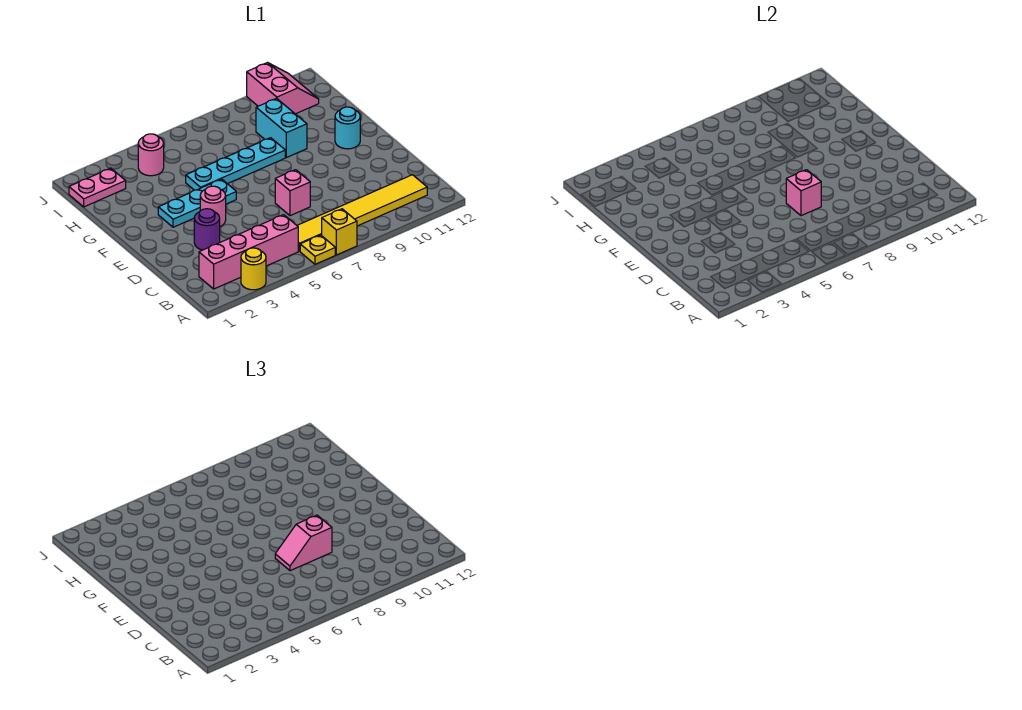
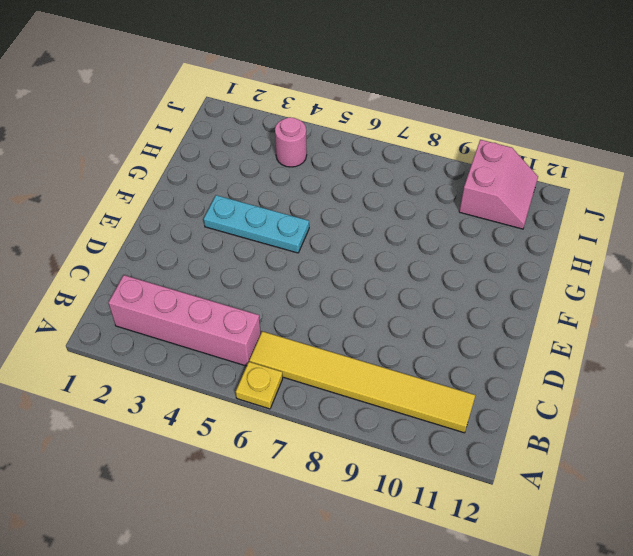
none -> yellow round brick A3 level 1
none -> yellow brick A7 level 1
none -> purple round brick D3 level 1

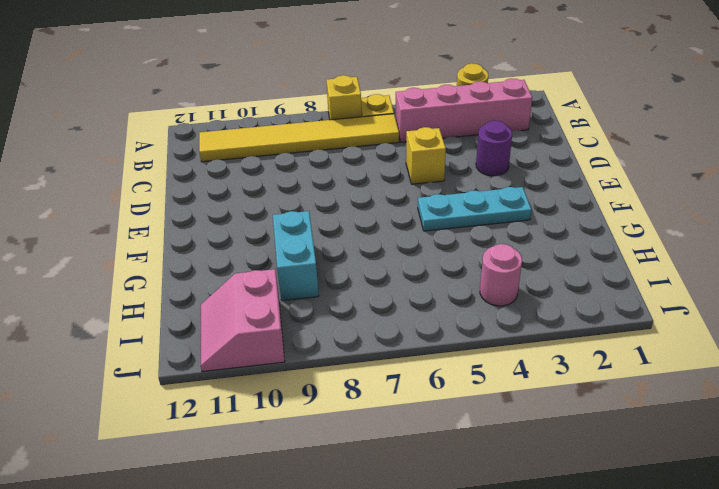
yellow brick D5 level 1 -> none
none -> pink brick D7 level 1
none -> pink round brick E4 level 1
none -> cyan round brick F11 level 1

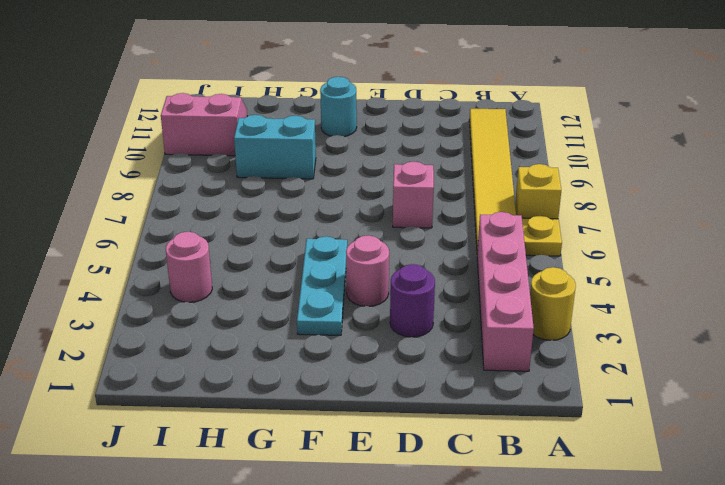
none -> cyan plate G5:G8 level 1
none -> pink plate I1:I2 level 1
none -> pink brick D7 level 2

